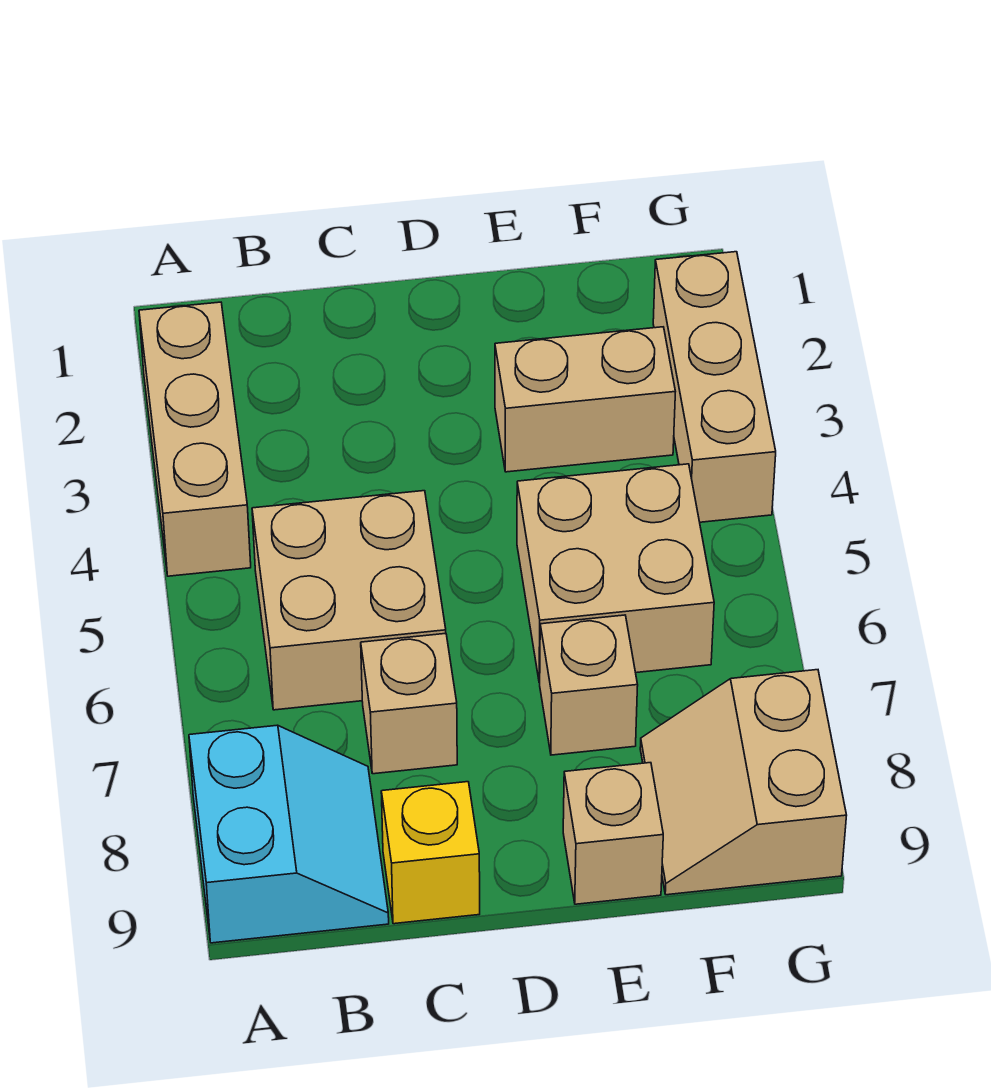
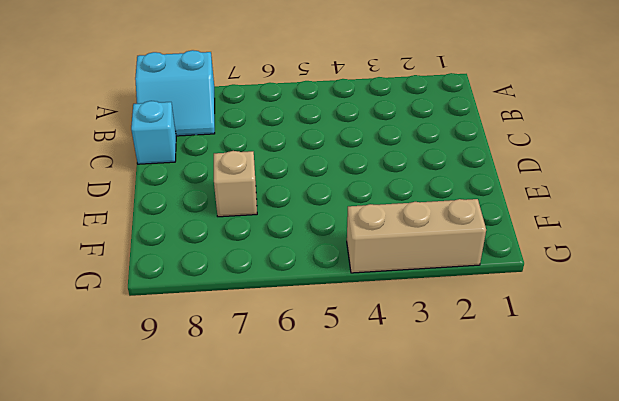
cyan brick C9 level 1 -> yellow brick C9 level 1
none -> tan brick A2:A4 level 1
none -> tan brick B5:C6 level 1

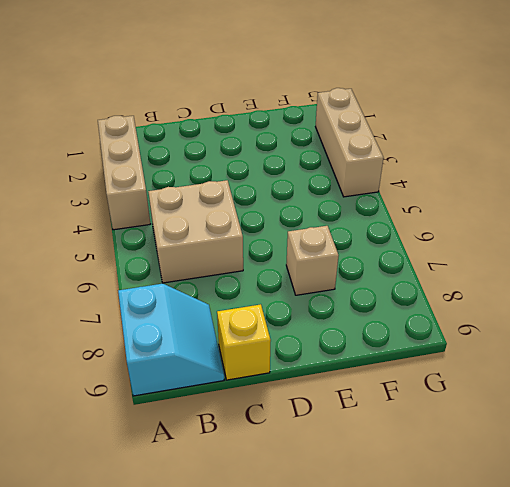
none -> tan brick C7 level 1
none -> tan brick E3:F3 level 1

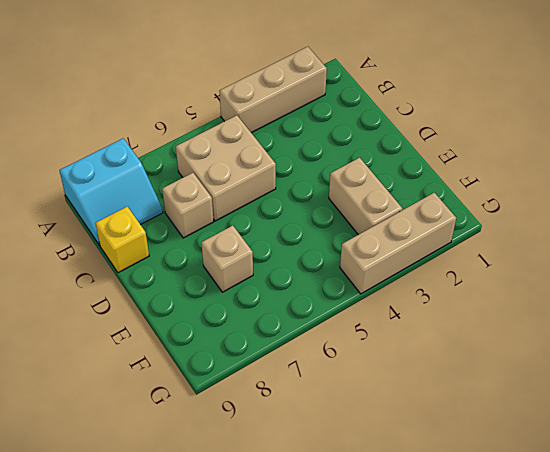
none -> tan brick E5:F6 level 1
none -> tan brick E9 level 1

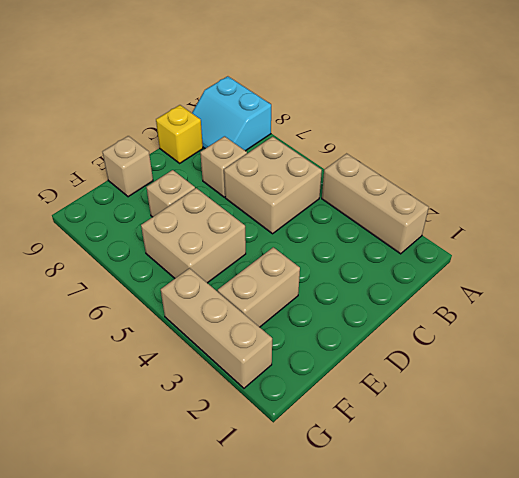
none -> tan slope F8:G9 level 1 top G

